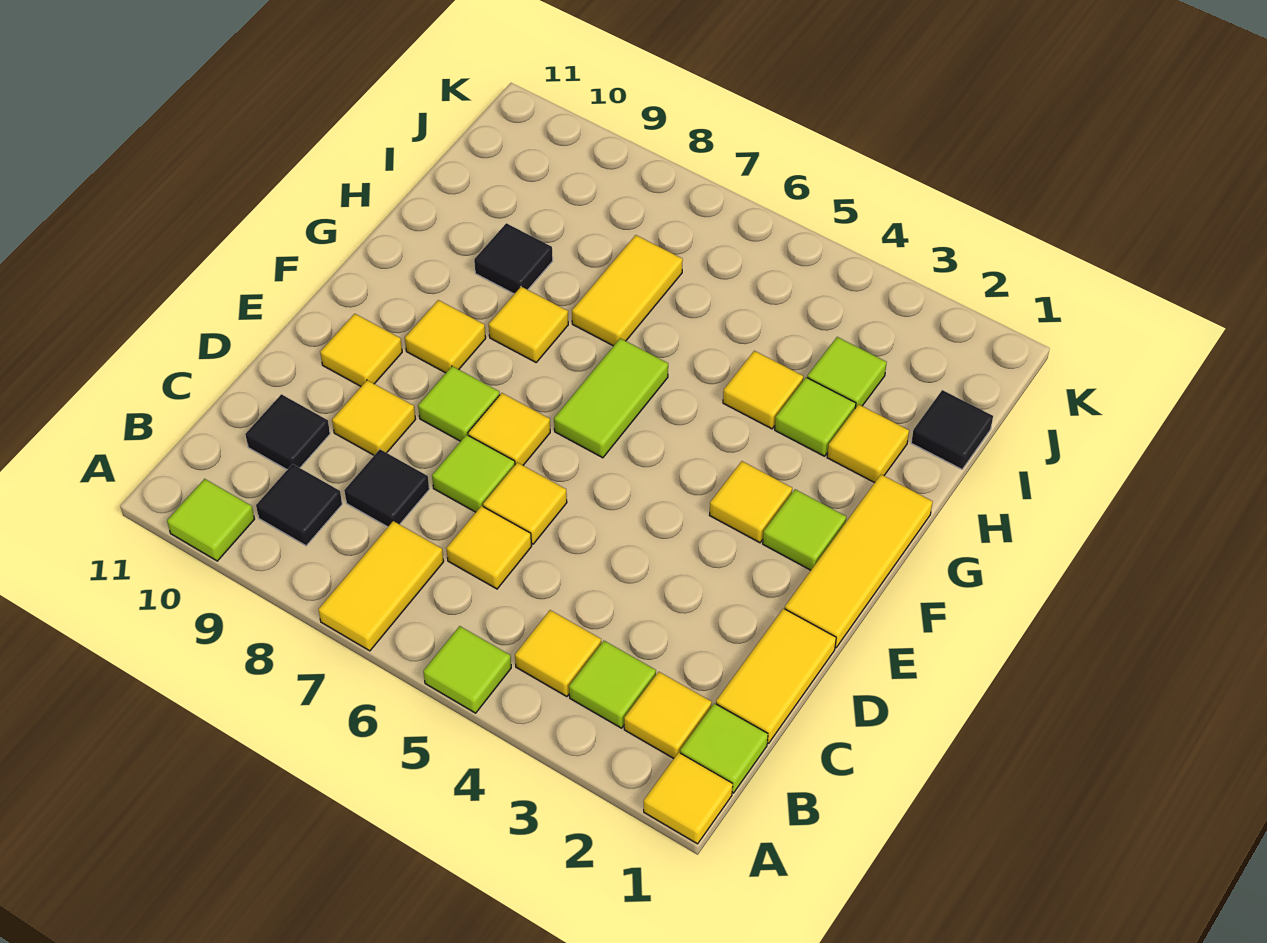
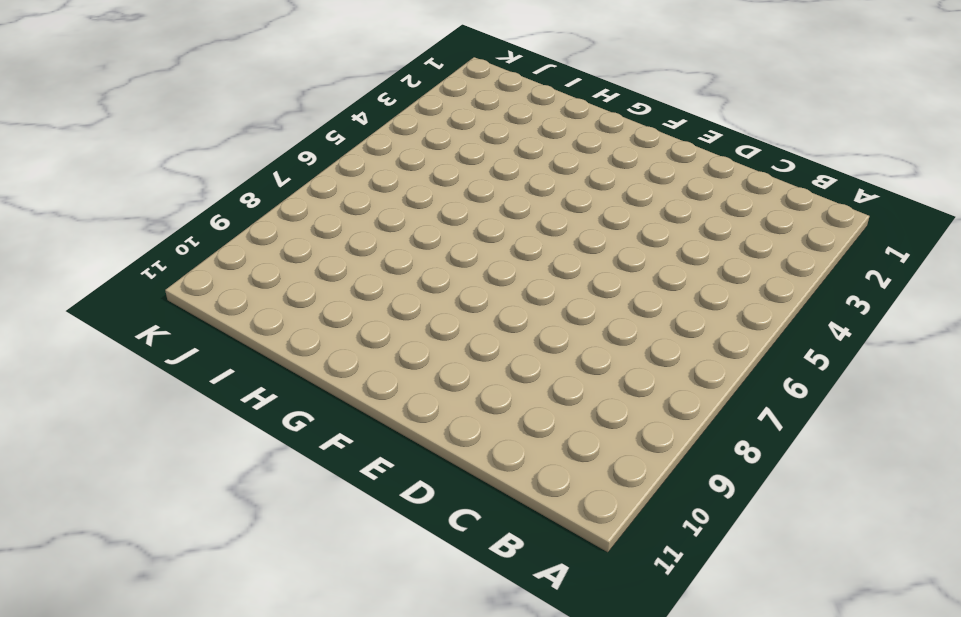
none -> yellow tile A1 level 1
none -> lime tile A5 level 1
none -> yellow tile A7:B7 level 1
none -> lime tile A10 level 1

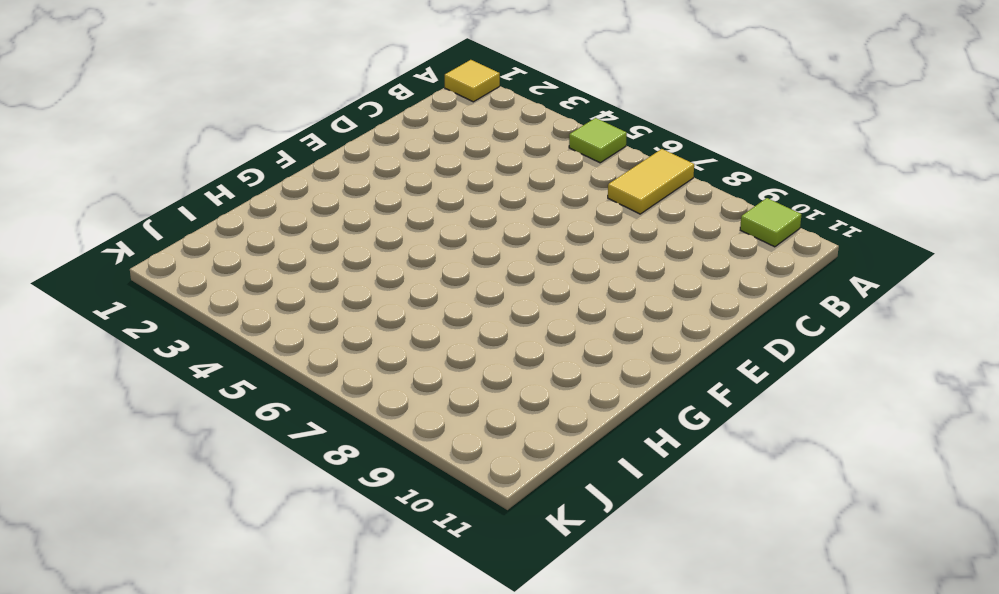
none -> lime tile B1 level 1
none -> yellow tile B2 level 1
none -> lime tile B3 level 1
none -> yellow tile B4 level 1

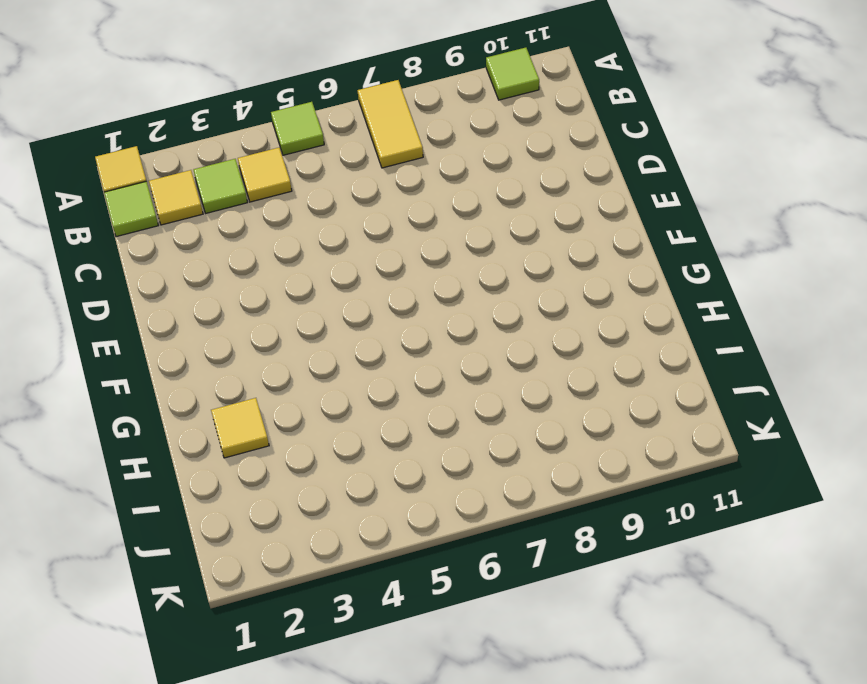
none -> black tile B9 level 1
none -> yellow tile C1:D1 level 1
none -> yellow tile C6 level 1
none -> black tile C8 level 1

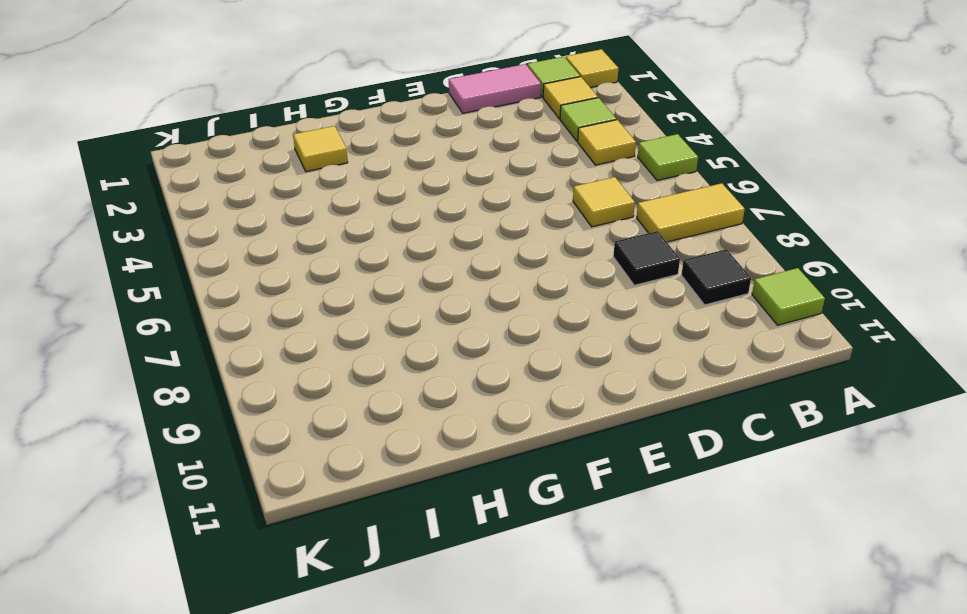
pink tile C1:D1 level 1 -> yellow tile C1:D1 level 1
none -> black tile C10 level 1
none -> yellow tile D6 level 1
none -> lime tile D7 level 1
none -> yellow tile D9 level 1

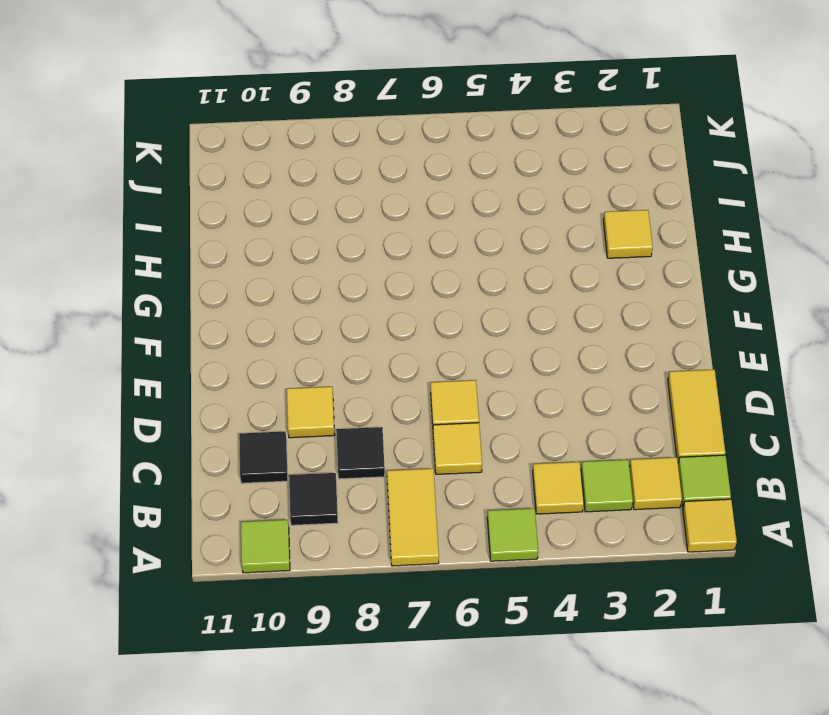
none -> lime tile D7 level 1
none -> yellow tile E1:G1 level 1
none -> yellow tile E7 level 1
none -> lime tile E8 level 1

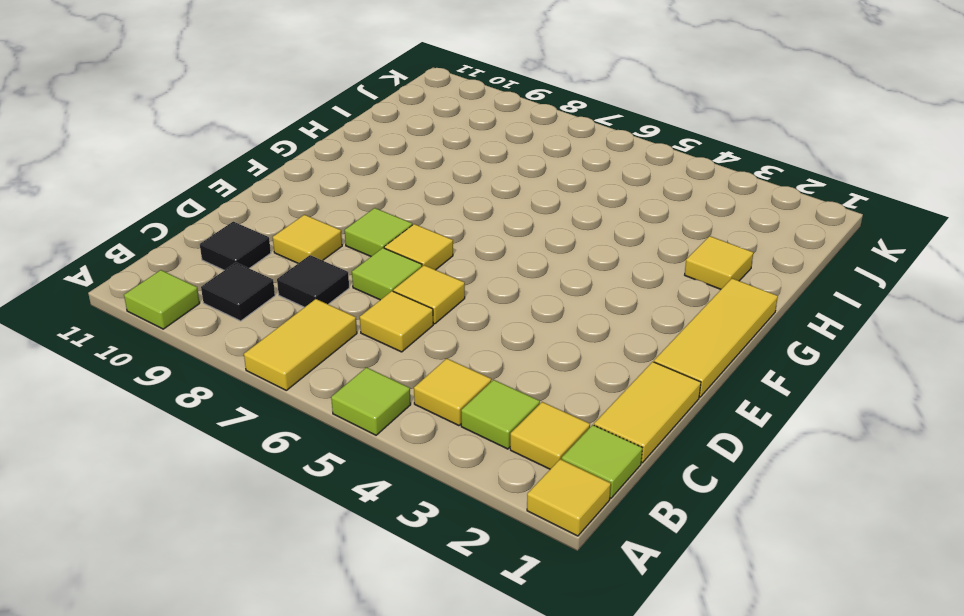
none -> yellow tile E10 level 1
none -> lime tile F2 level 1
none -> yellow tile F3 level 1
none -> lime tile F6:G6 level 1

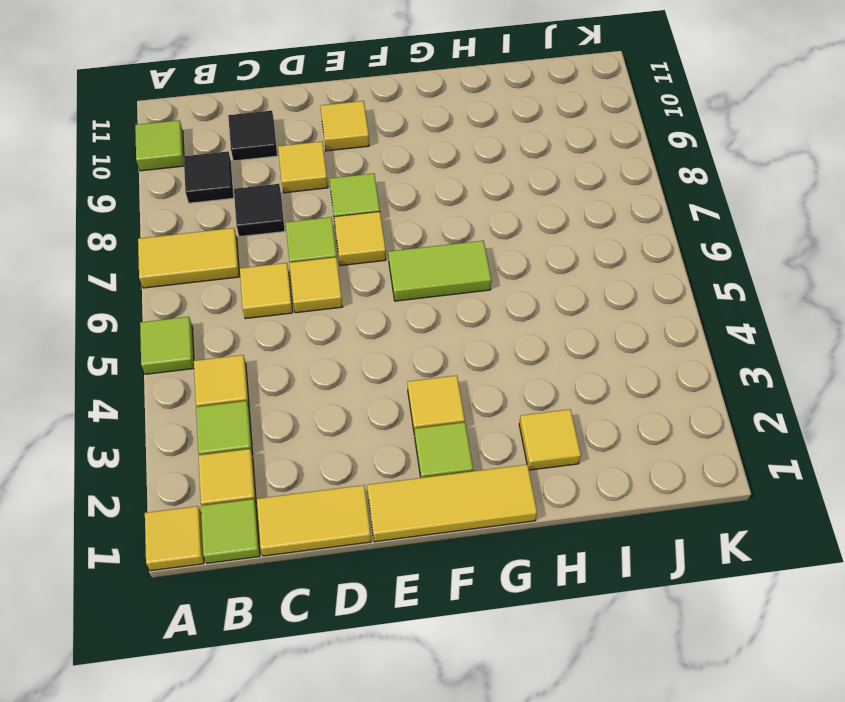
none -> yellow tile F9 level 1
none -> yellow tile G8 level 1
none -> lime tile H3 level 1
none -> yellow tile H4 level 1

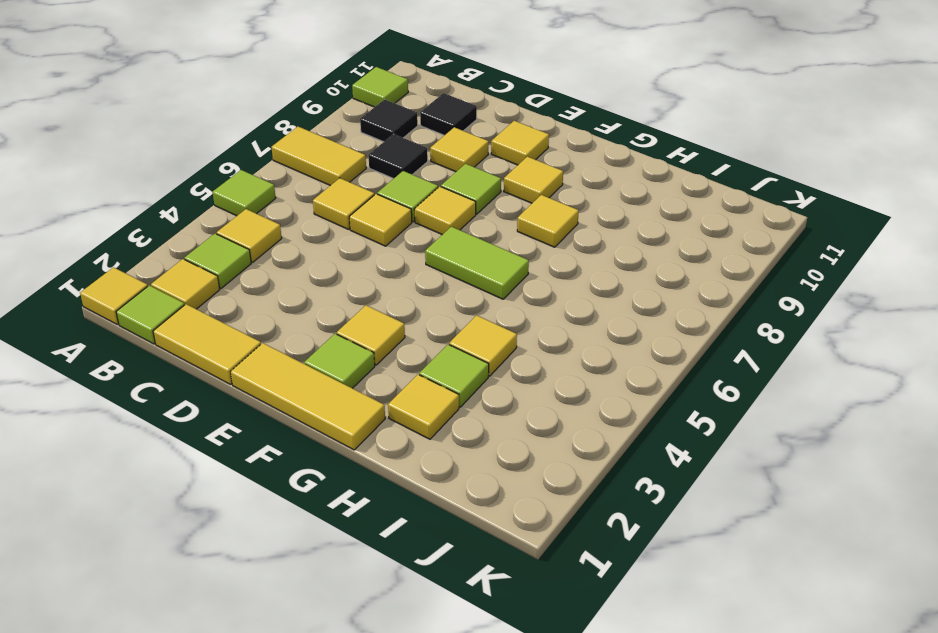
none -> yellow tile H7:I7 level 1
none -> black tile H9 level 1
none -> black tile I1 level 1
none -> lime tile I3 level 1

